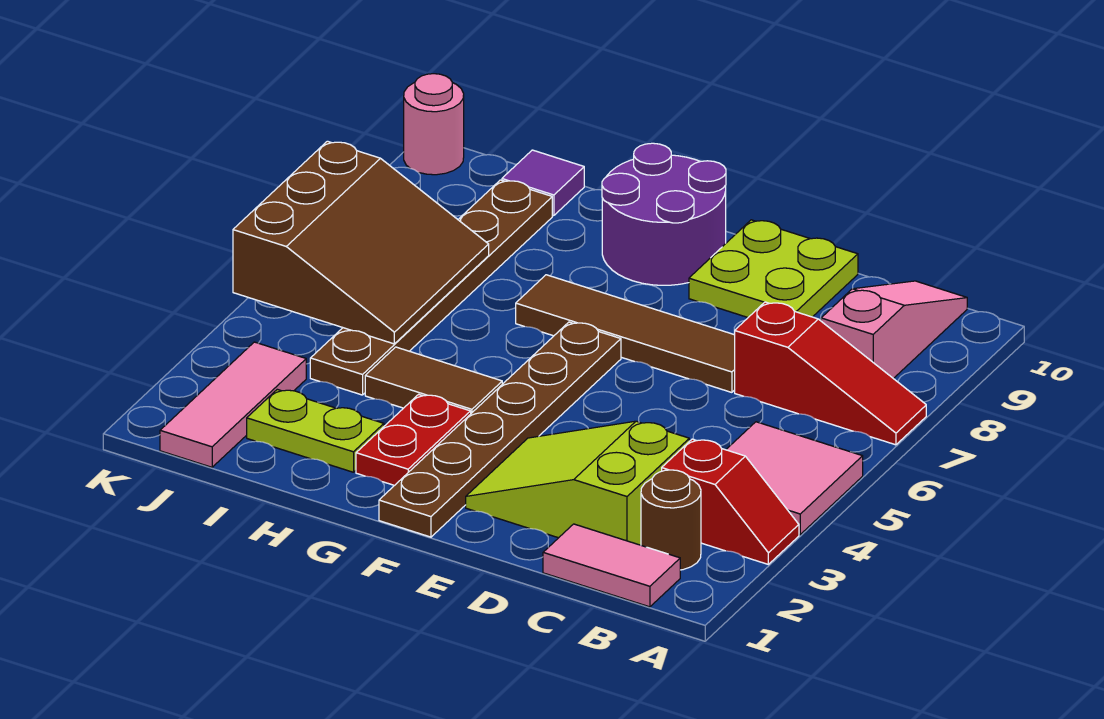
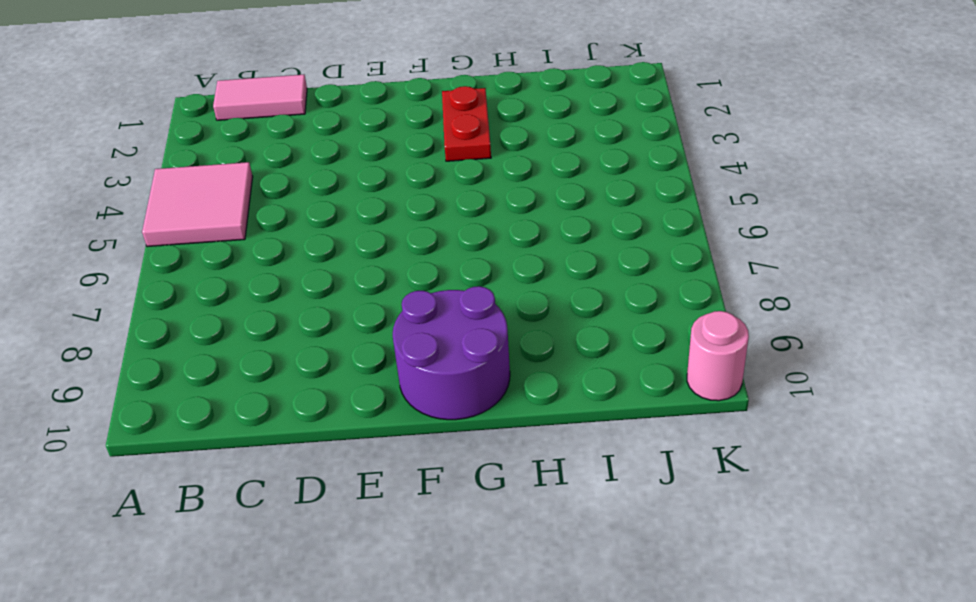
none -> red slope A3:B3 level 1 top B
none -> red slope A7:C7 level 1 top C
none -> brown round brick B2 level 1

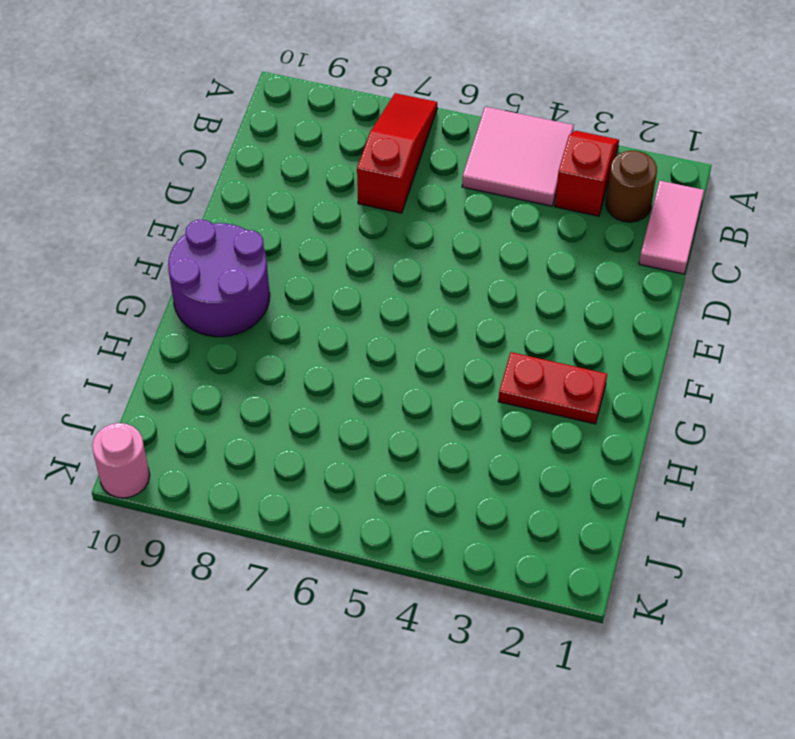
none -> pink slope B8:B10 level 1 top 8
none -> lime slope C2:E3 level 1 top C
none -> brown tile D7:G7 level 1

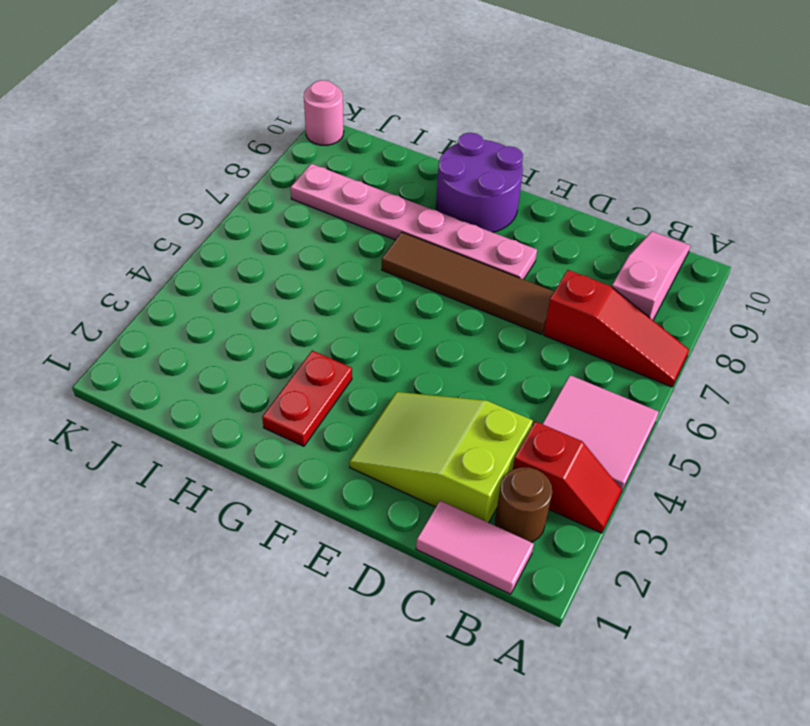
pink plate E8:J8 level 1 -> brown plate I4:I9 level 1
none -> lime plate D9:E10 level 1
none -> brown plate F1:F6 level 1
none -> brown tile G4:H4 level 1

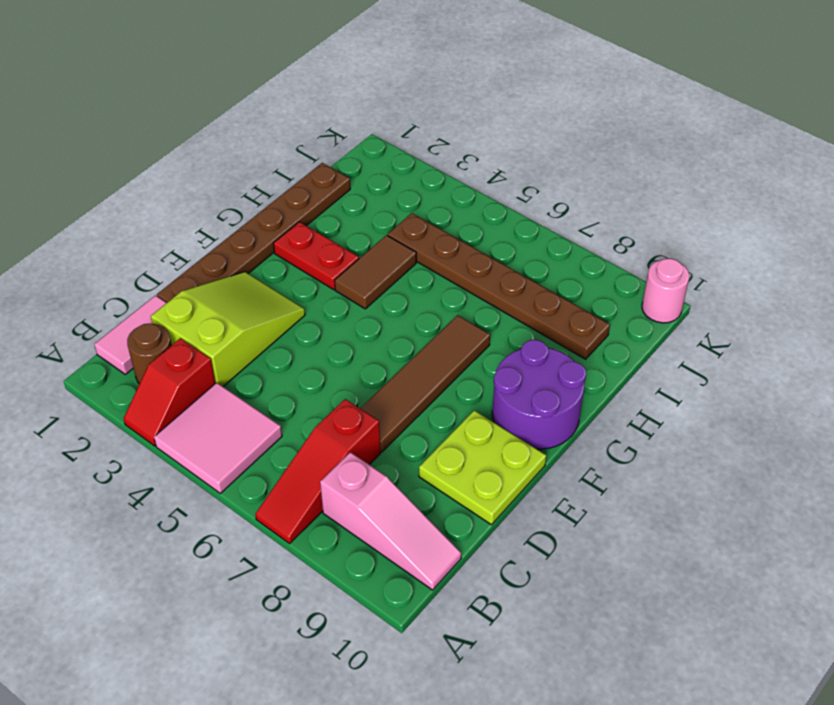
brown plate D1:I1 level 1 -> brown plate F1:F6 level 1
none -> lime plate H2:I2 level 1
none -> purple tile I10 level 1
none -> pink tile J1:J3 level 1

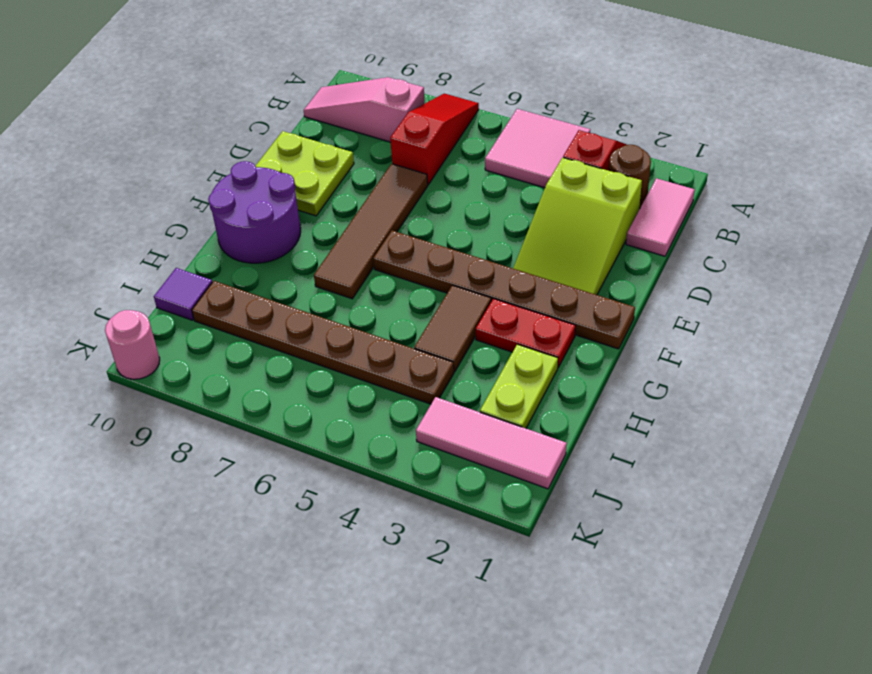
none -> brown slope I5:K7 level 2 top K

